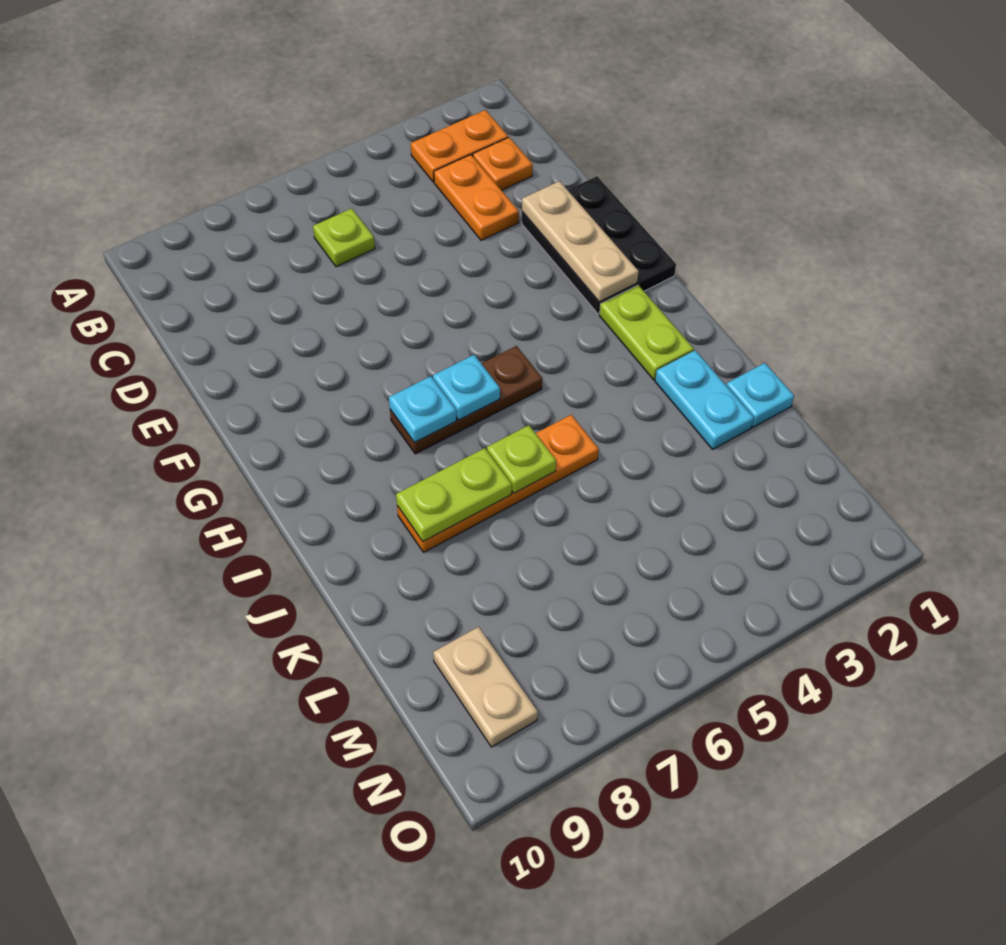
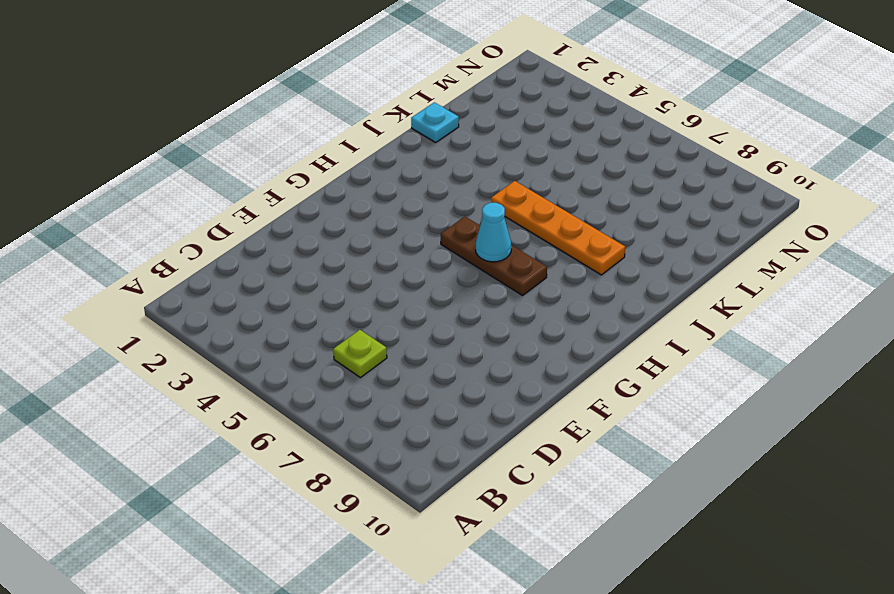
cyan cone H6 level 2 -> cyan plate H6 level 2
none -> orange plate B2:B3 level 1
none -> orange plate C2 level 1
none -> orange plate C3:D3 level 1

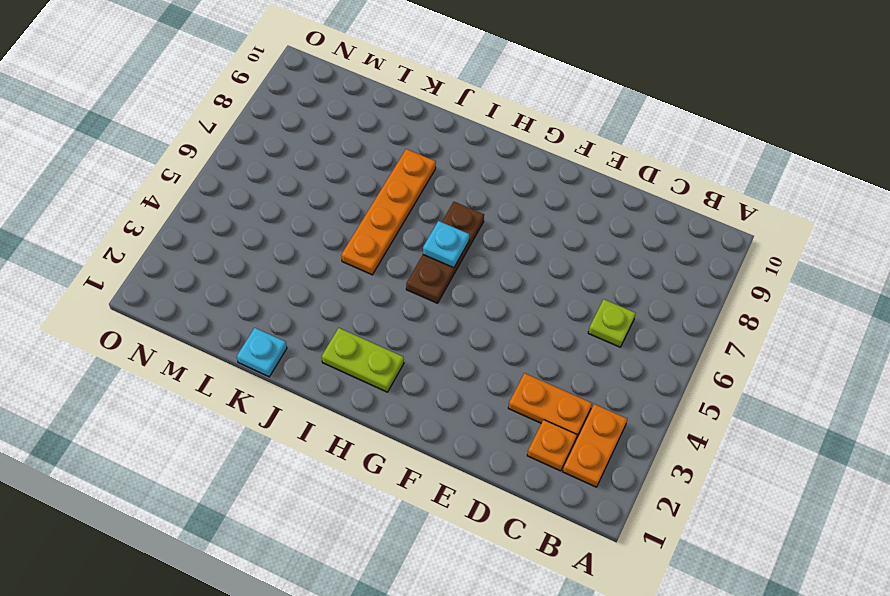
none -> black plate E1:G2 level 1
none -> cyan plate J2:K2 level 1
none -> tan plate M9:N9 level 1

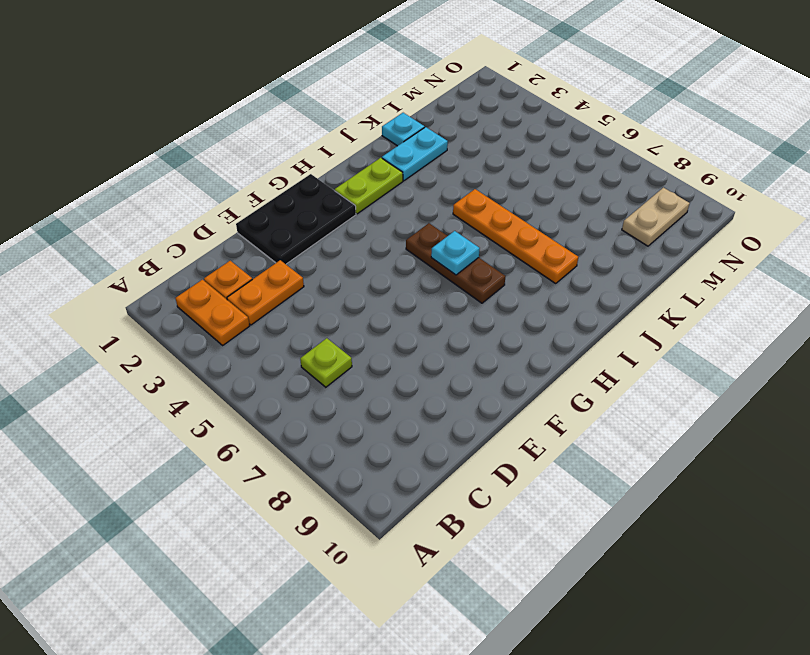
none -> tan plate E2:G2 level 2
none -> cyan plate H7 level 2
none -> lime plate J6 level 2

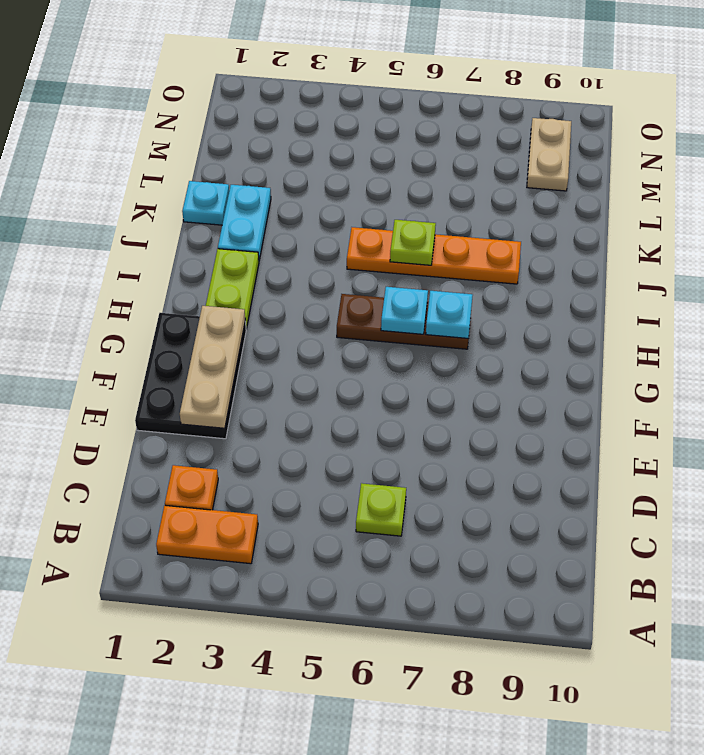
none -> orange plate C3:D3 level 1
none -> lime plate J7:J8 level 2

